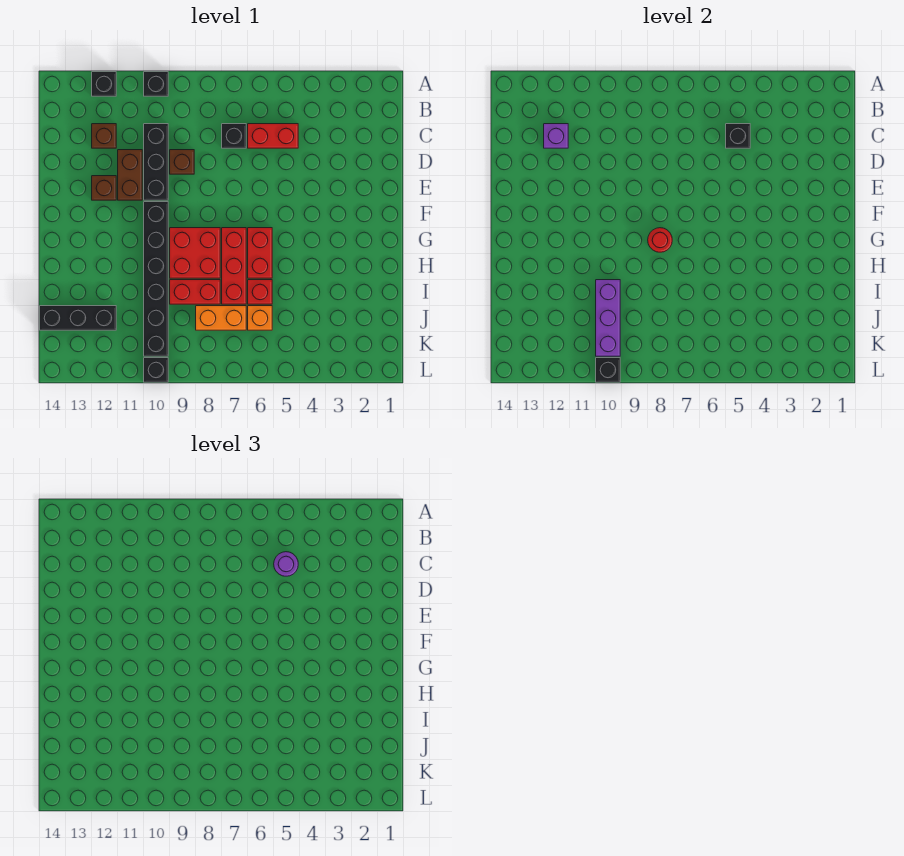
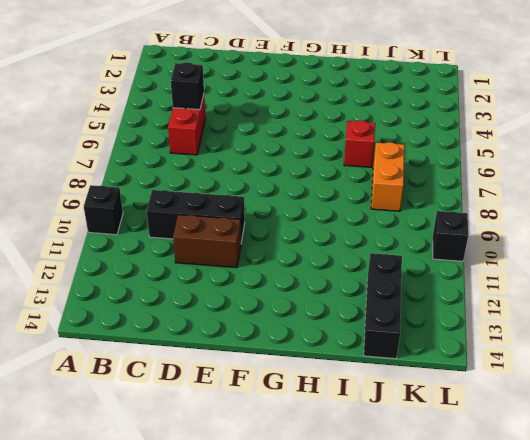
none -> black brick A12 level 1
none -> black brick C7 level 1
none -> brown brick C12 level 1

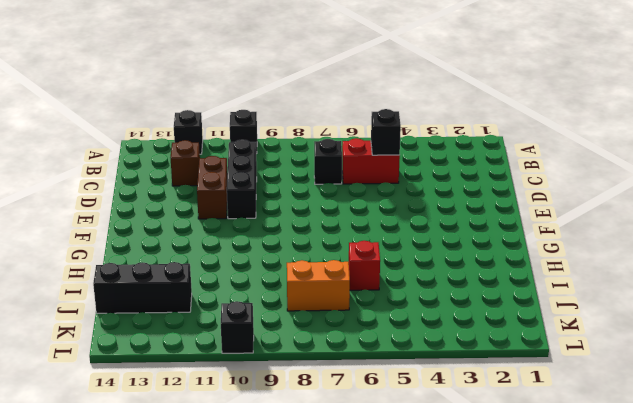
none -> brown brick D9 level 1
none -> brown brick E12 level 1
none -> black brick F10:K10 level 1

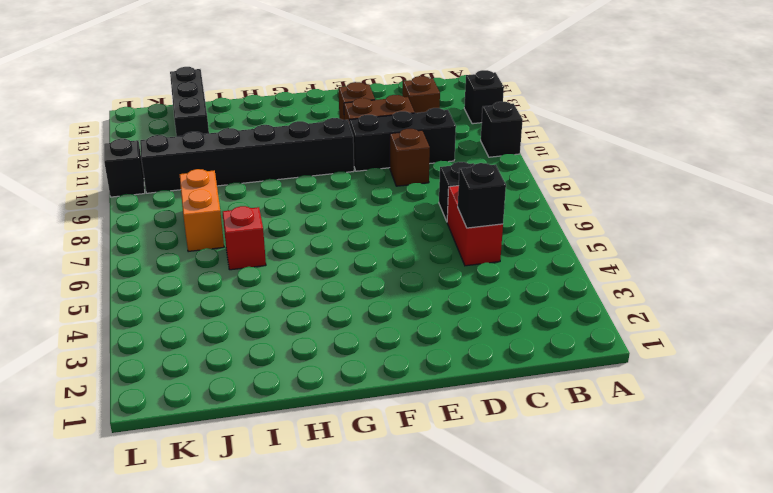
none -> red brick G6:H6 level 1
none -> red brick G7:I7 level 1
none -> red brick G8:H9 level 1

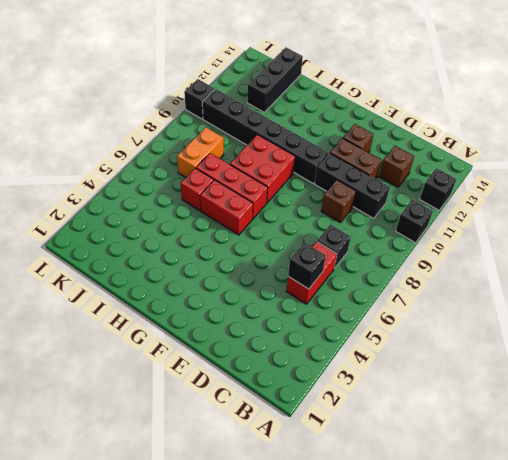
none -> red brick I8:I9 level 1
none -> orange brick J6 level 1
none -> purple brick C12 level 2

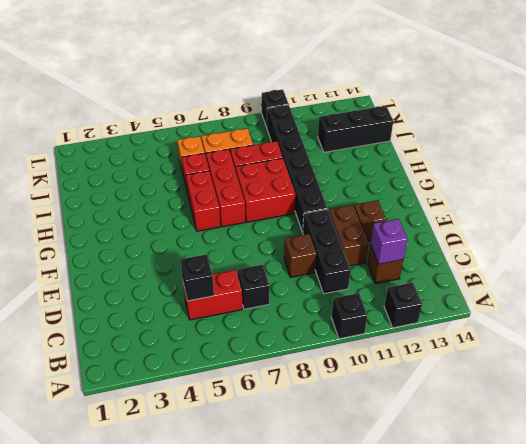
none -> red round brick G8 level 2
none -> purple brick I10:K10 level 2
none -> black brick L10 level 2

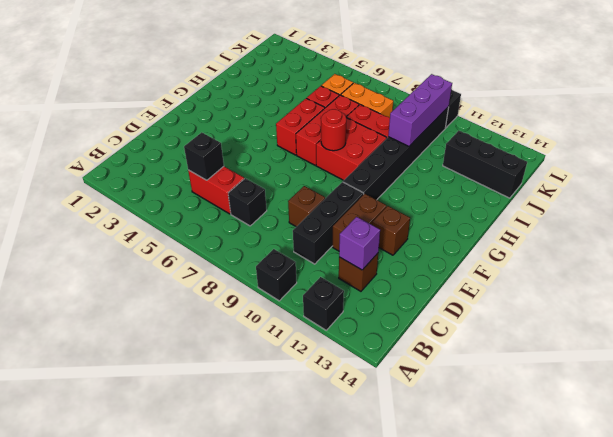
none -> black brick L10 level 2
none -> purple round brick C5 level 3

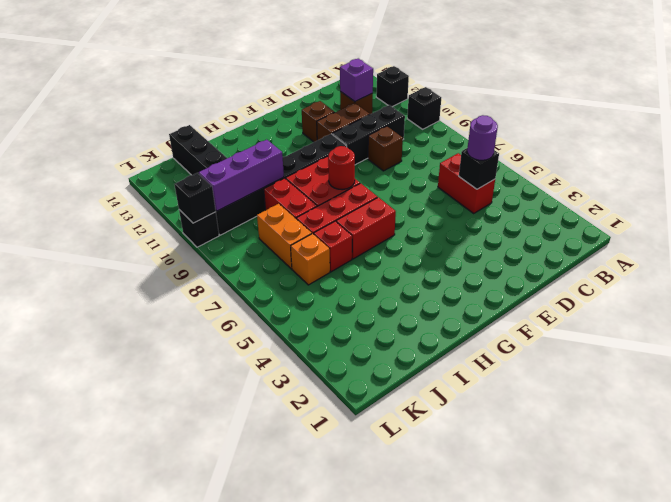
none -> black brick C7 level 1

